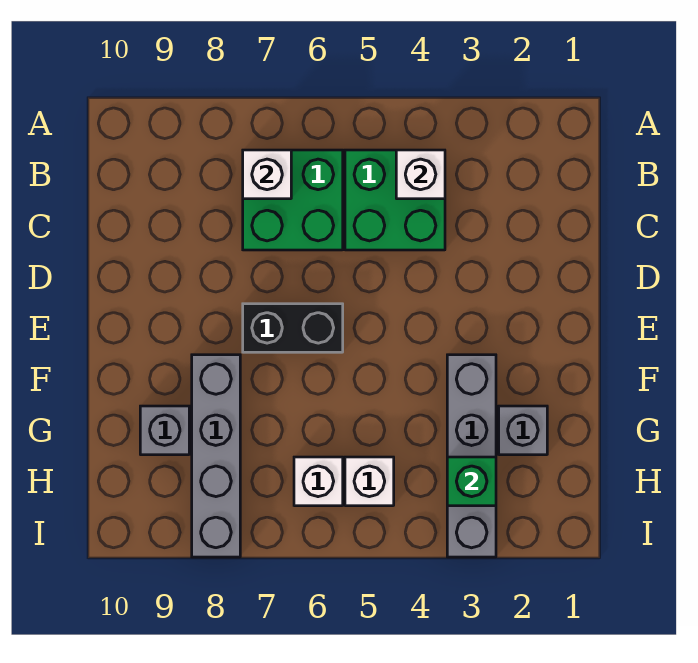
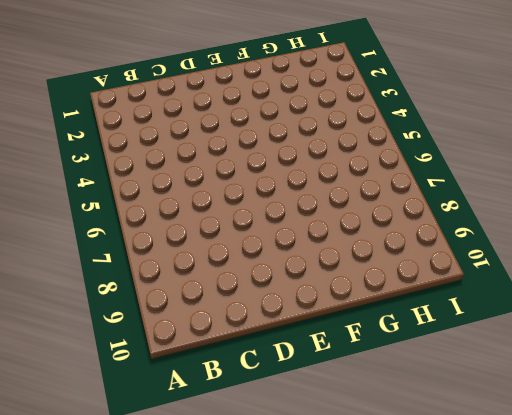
none -> green brick B4:C5 level 1
none -> green brick B6:C7 level 1
none -> black brick E6:E7 level 1

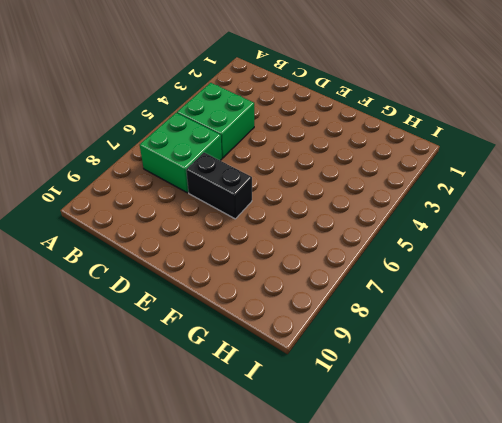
black brick D7:E7 level 1 -> black brick E6:E7 level 1
none -> grey brick F3:I3 level 1
none -> grey brick F8:I8 level 1
none -> grey brick G2 level 1

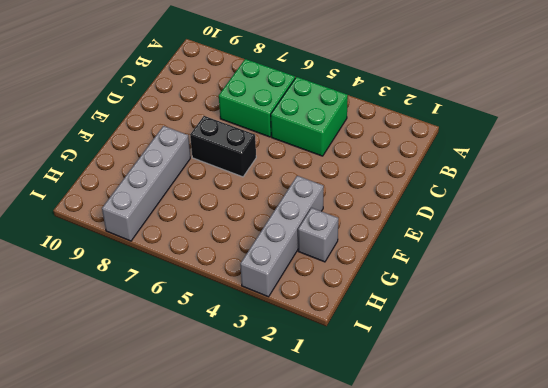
none -> grey brick G9 level 1
none -> white brick H5 level 1
none -> white brick H6 level 1

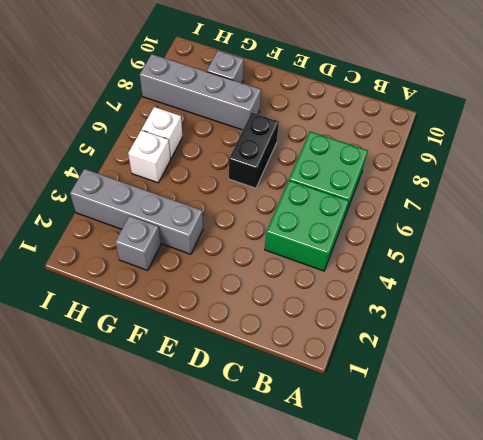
none -> white brick B4 level 2
none -> white brick B7 level 2
none -> green brick H3 level 2

